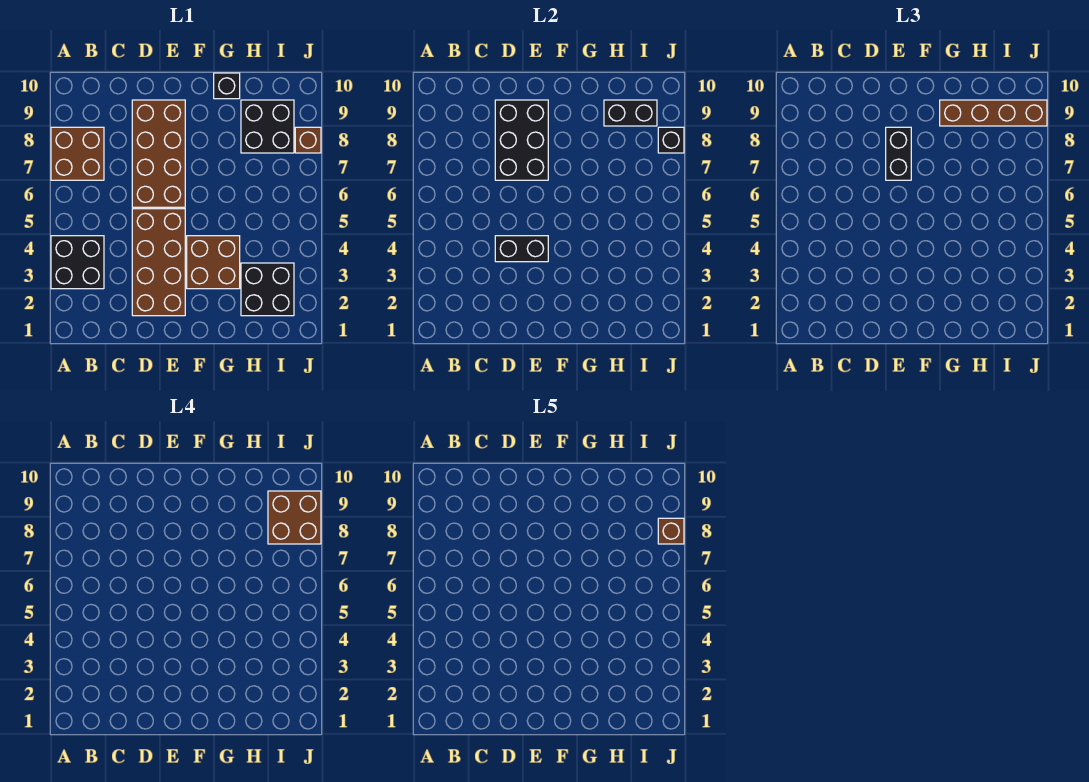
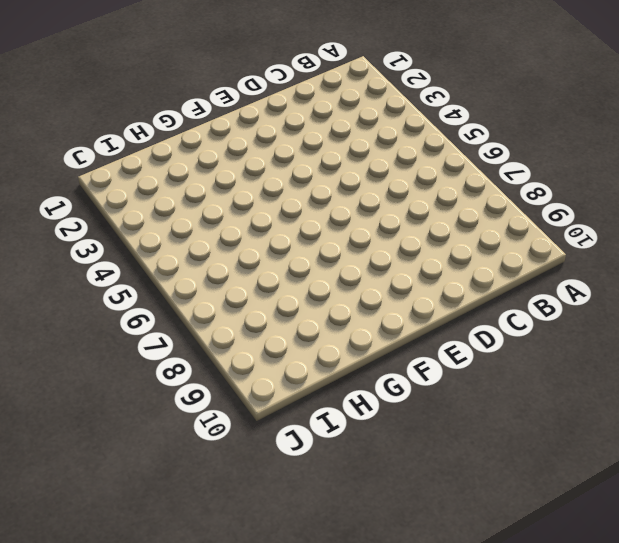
none -> black brick A3:B4 level 1
none -> brown brick A7:B8 level 1
none -> brown brick D2:E5 level 1

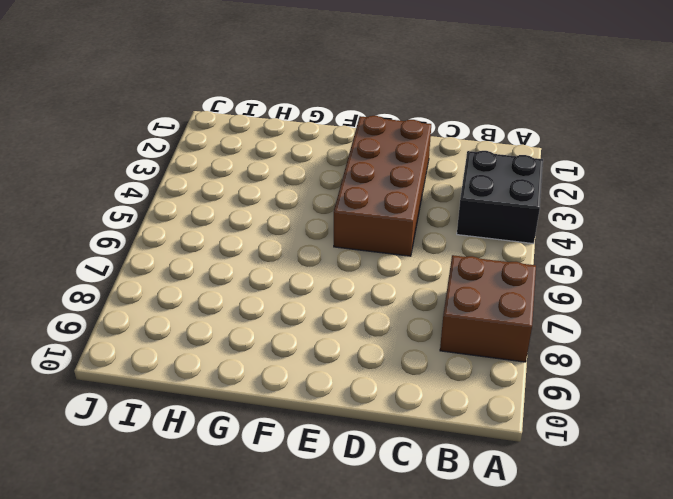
none -> brown brick D6:E9 level 1
none -> brown brick F3:G4 level 1
none -> black brick G10 level 1

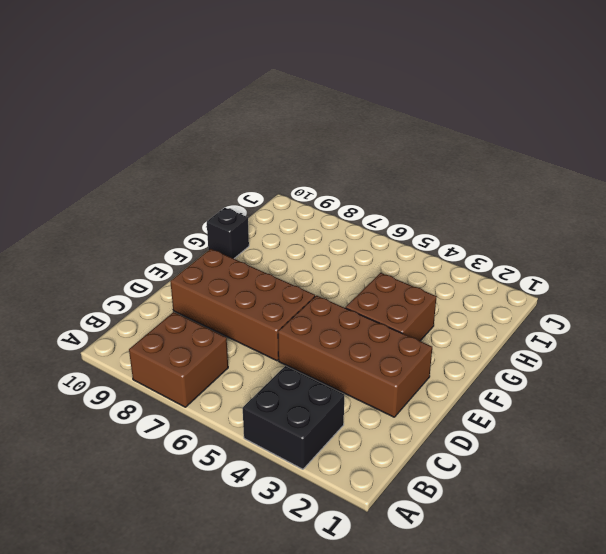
none -> black brick H2:I3 level 1
none -> black brick H8:I9 level 1
none -> brown brick J8 level 1

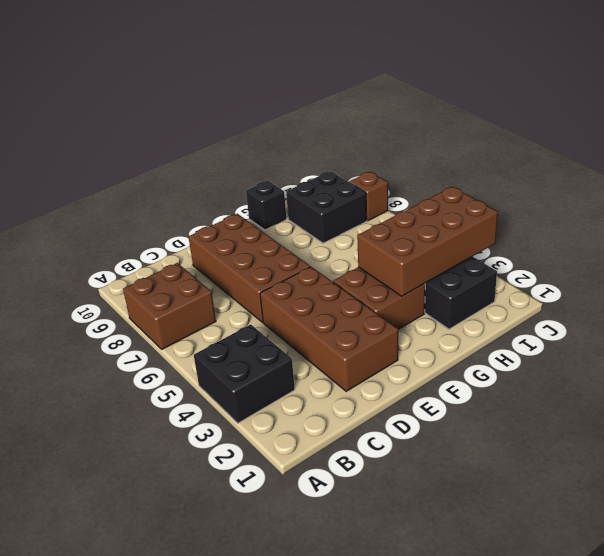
brown brick G3:J4 level 2 -> none
none -> black brick D4:E4 level 2
none -> black brick D7:E9 level 2
none -> black brick H9:I9 level 2

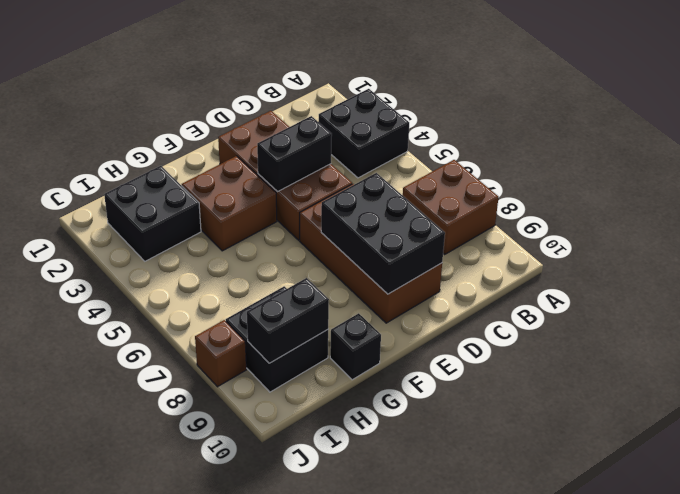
none -> black brick J8 level 2
none -> black brick E7:E8 level 3
none -> brown brick G9:J9 level 3

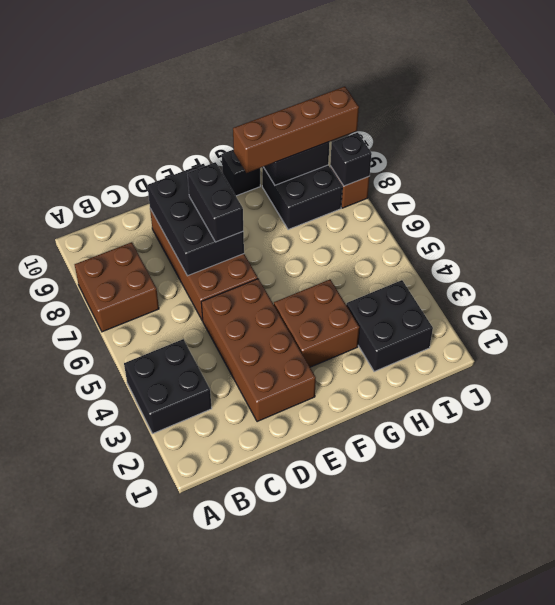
none -> black brick D4:E4 level 2
none -> brown brick I8:J9 level 4
none -> brown brick J8 level 5

